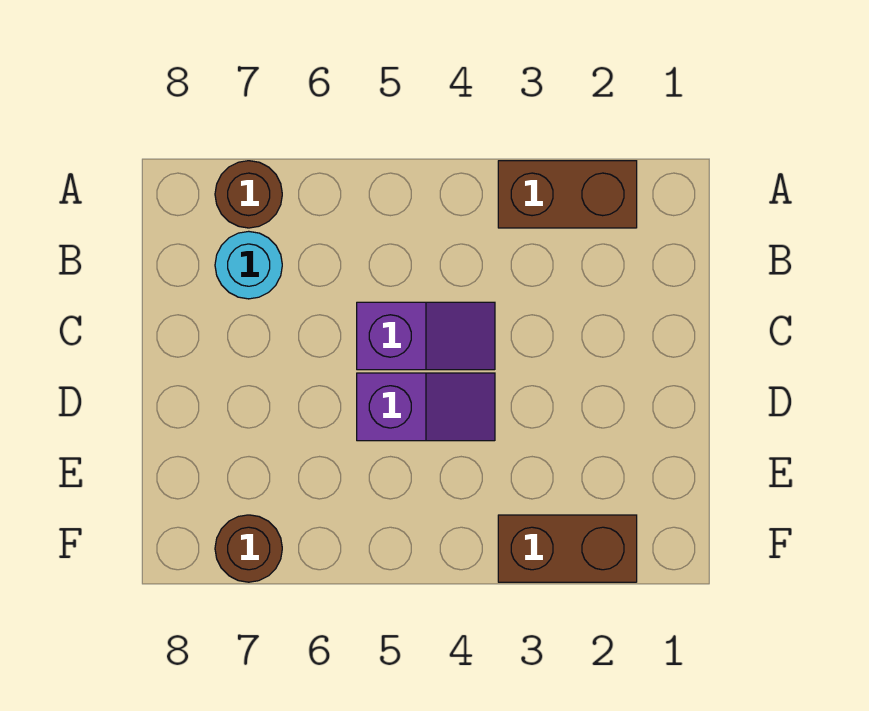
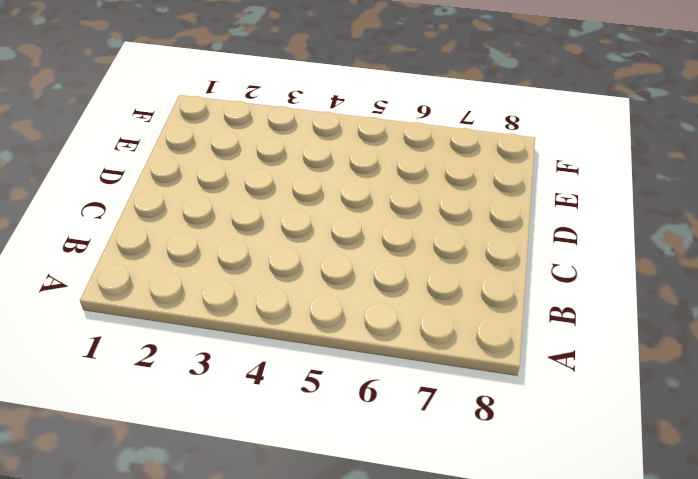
none -> brown brick A2:A3 level 1
none -> brown round brick A7 level 1

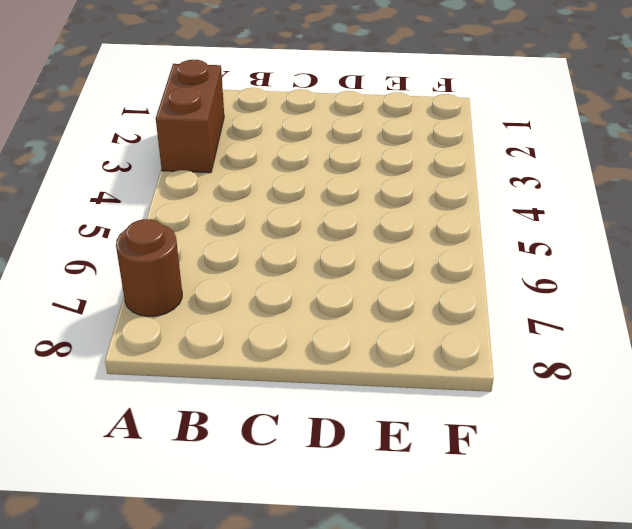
none -> cyan round brick B7 level 1
none -> purple slope C4:C5 level 1 top 5

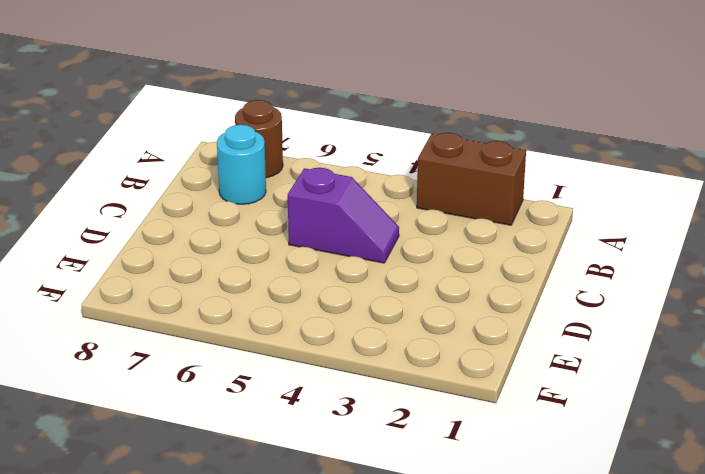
none -> purple slope D4:D5 level 1 top 5
none -> brown brick F2:F3 level 1

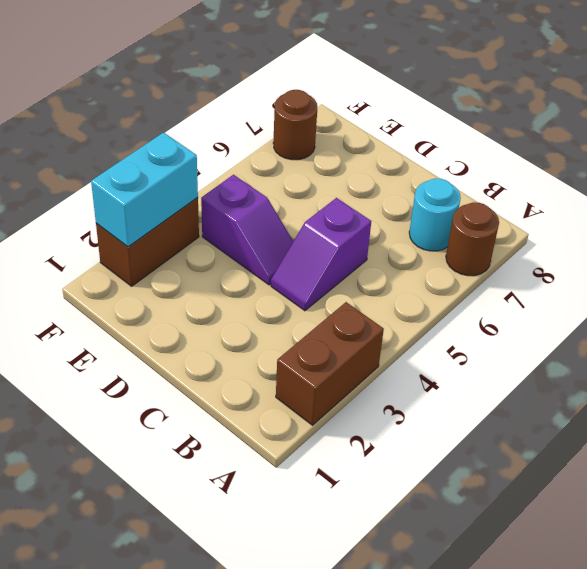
purple slope D4:E4 level 1 top E -> purple slope D4:D5 level 1 top 5
cyan brick F2:F3 level 2 -> none

